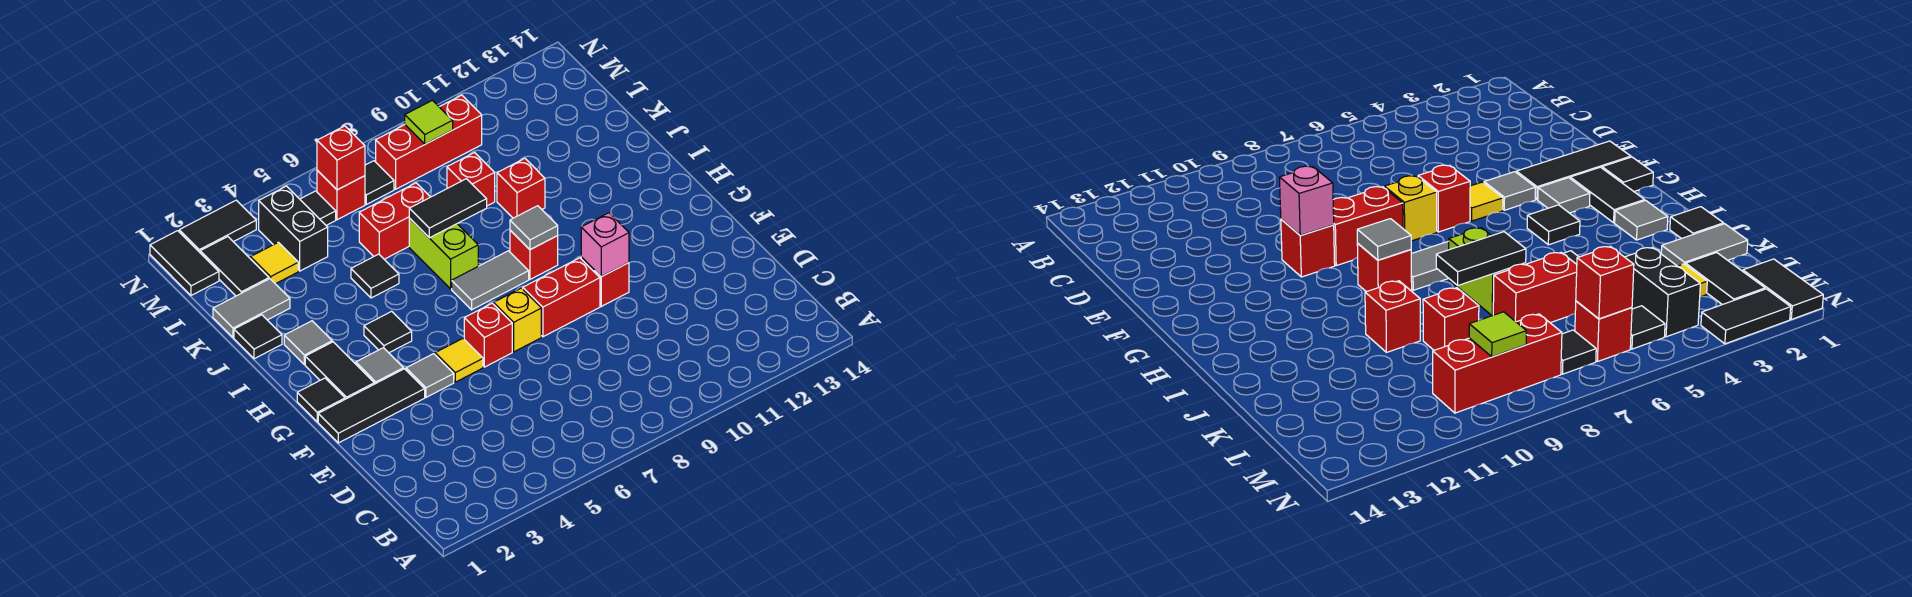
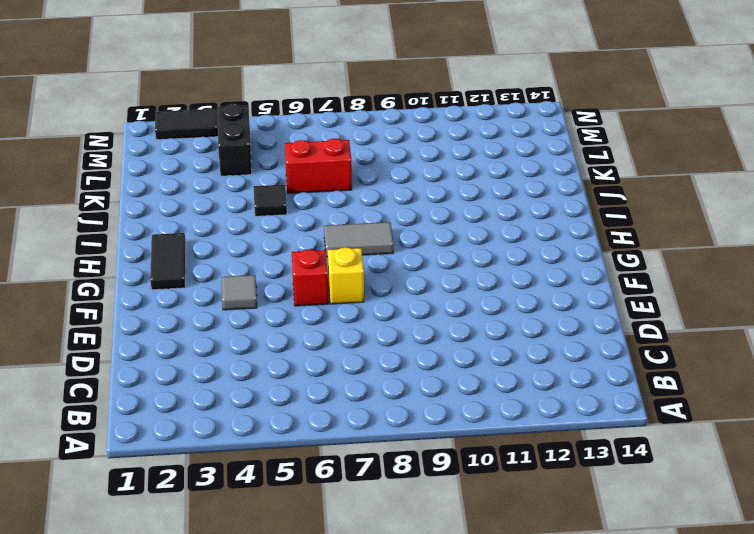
none -> black tile F1:F3 level 1
none -> yellow tile F5 level 1
none -> red brick F8:F9 level 1
none -> red brick F10 level 1

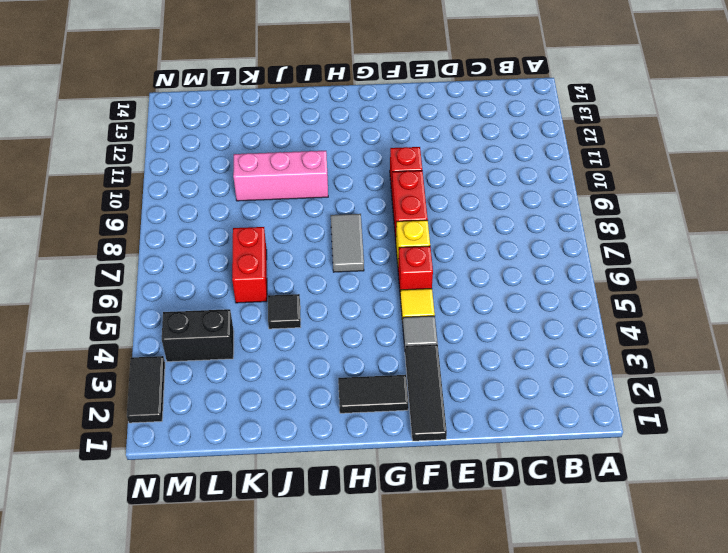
pink brick I10:K10 level 1 -> red brick J10 level 1
none -> black tile G1 level 1
none -> grey tile G3 level 1
none -> black tile H4 level 1
none -> red brick H9 level 1

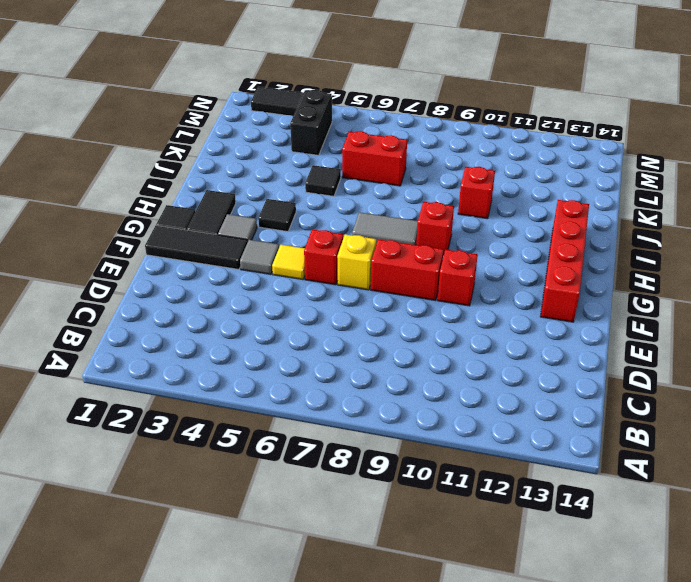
red brick F13:I13 level 1 -> none
none -> grey tile I2 level 1
none -> lime brick I7:J7 level 1
none -> black tile J1 level 1
none -> grey tile K1:K2 level 1

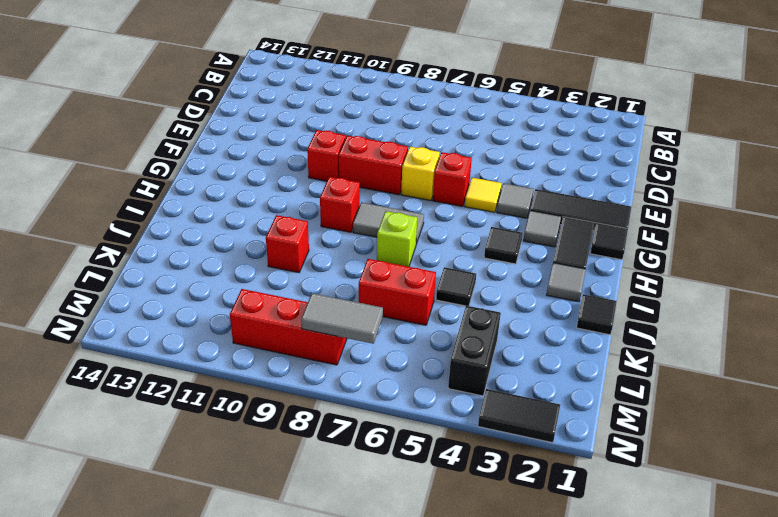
lime brick I7 level 1 -> lime brick I7:J7 level 1
grey tile M7:M8 level 2 -> grey tile K1:K2 level 1
none -> red brick K9 level 1
none -> black tile L2:M2 level 1
none -> yellow tile L3 level 1
none -> black tile M1:N1 level 1

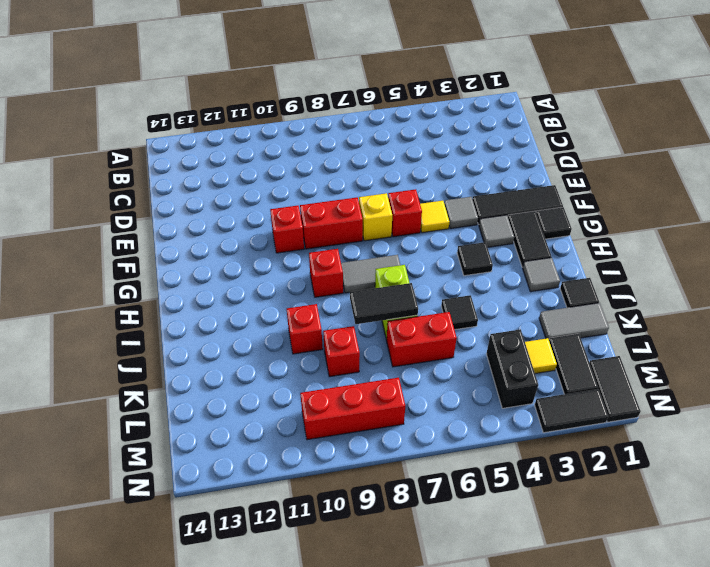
none -> black tile M5 level 1
none -> red brick M6 level 1
none -> black tile M7 level 1
none -> pink brick F10 level 2

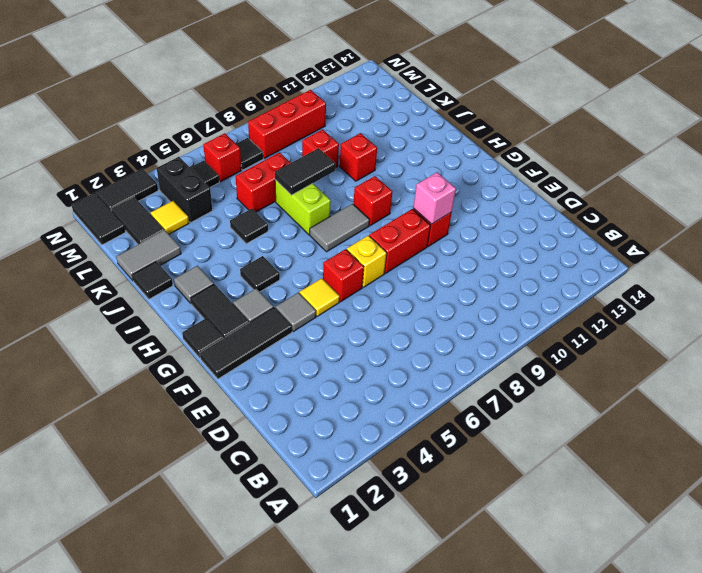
none -> grey tile H9 level 2
none -> red brick M6 level 2
none -> lime tile M9 level 2

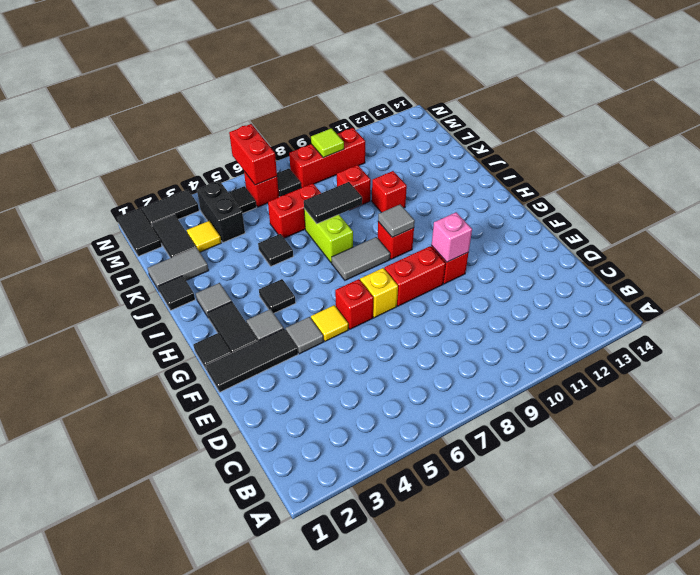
red brick M6:N6 level 2 -> red brick M6 level 2

